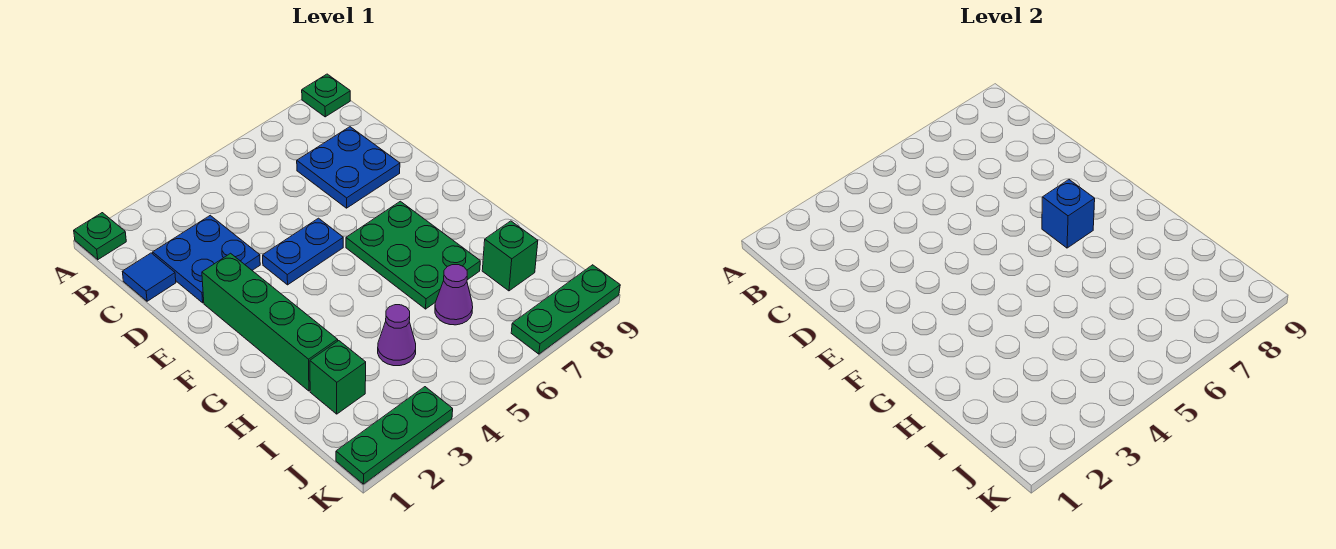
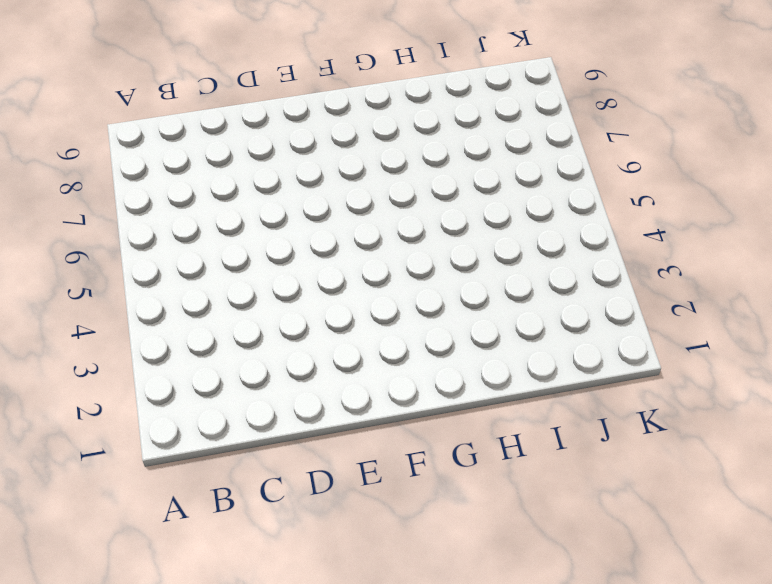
none -> green plate A1 level 1
none -> green plate A9 level 1
none -> blue tile C1 level 1

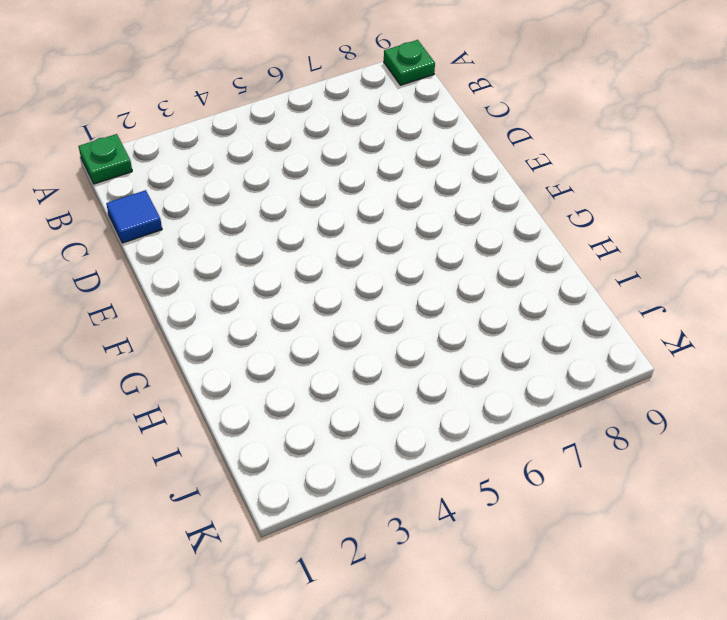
none -> blue plate C2:D3 level 1
none -> blue plate C7:D8 level 1
none -> green brick E2:H2 level 1

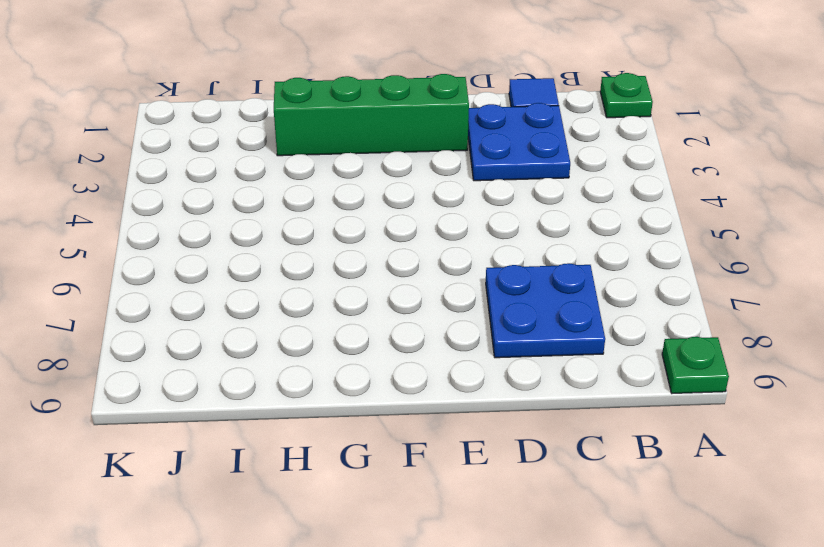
none -> blue plate E4:E5 level 1
none -> green plate F6:H7 level 1
none -> green brick I2 level 1

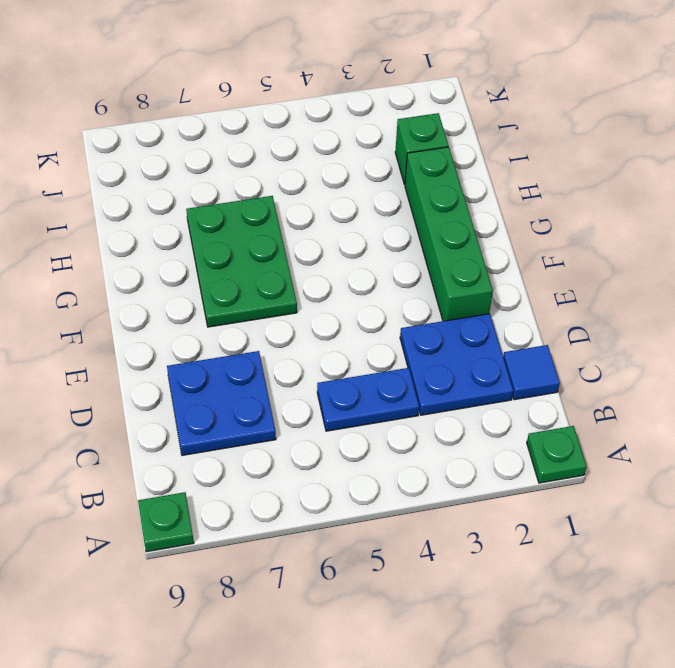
blue plate C4:C5 level 1 -> blue plate E4:E5 level 1
none -> purple cone I4 level 1
none -> purple cone I6 level 1
none -> green brick I8 level 1

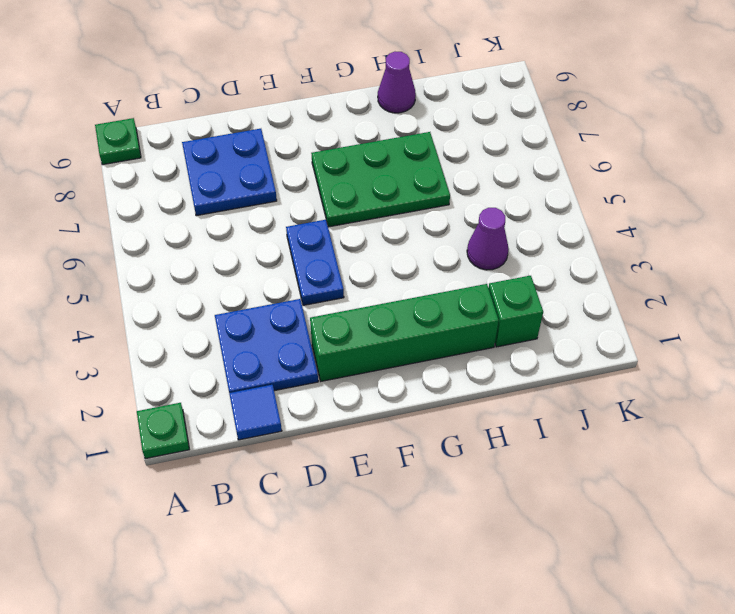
purple cone H9 level 1 -> purple cone I6 level 1
none -> green brick I8 level 1
none -> green plate K1:K3 level 1
none -> green plate K7:K9 level 1

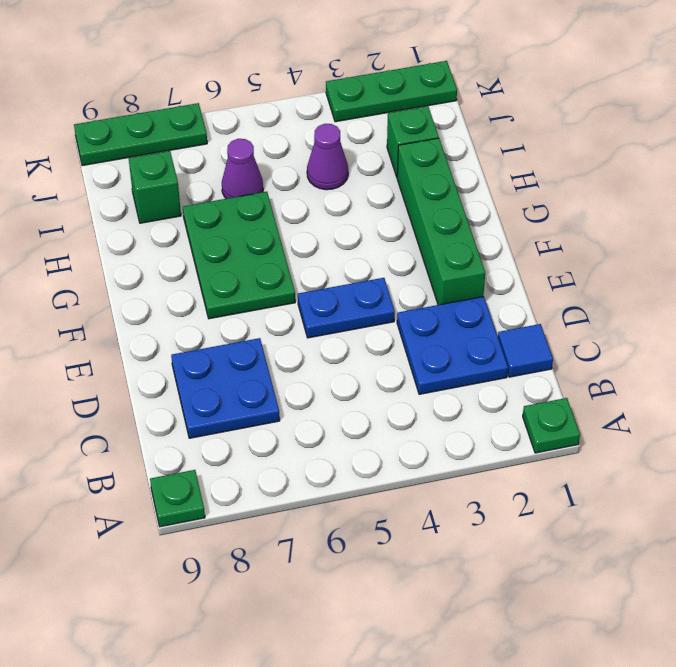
none -> blue brick F7 level 2

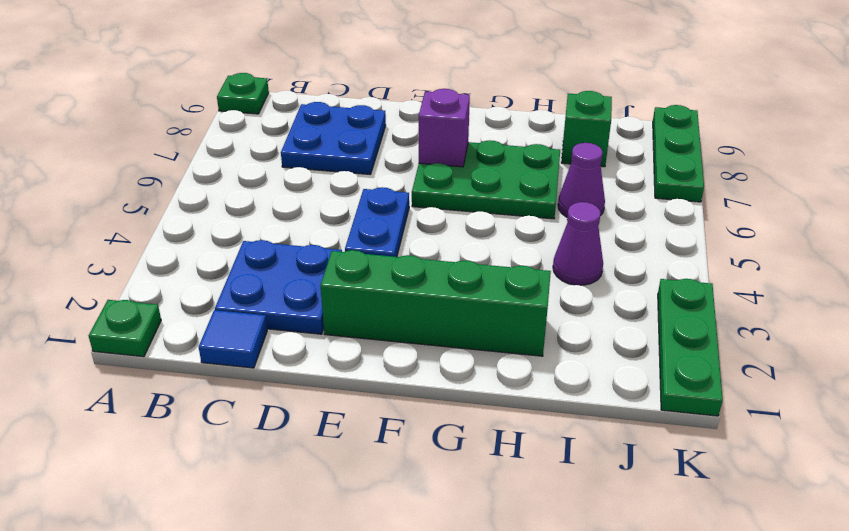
purple brick F7 level 2 -> blue brick F7 level 2
none -> green brick I2 level 1

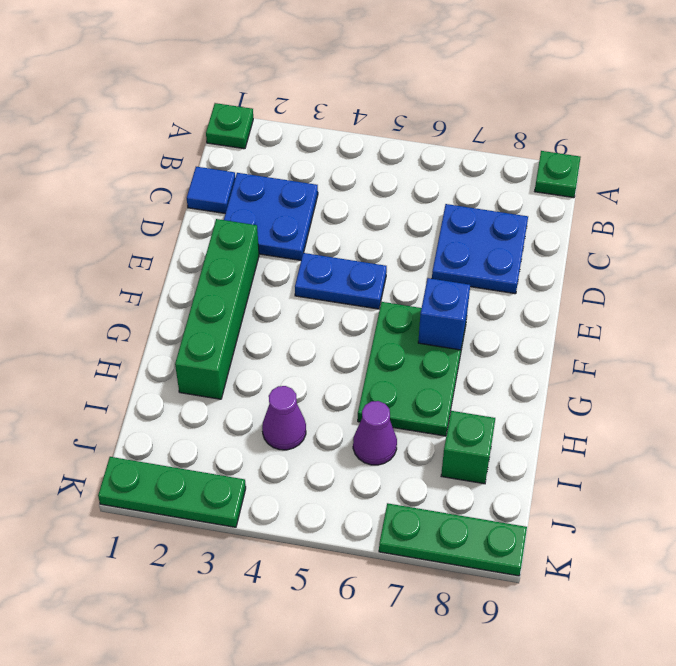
none -> green brick I2 level 1

